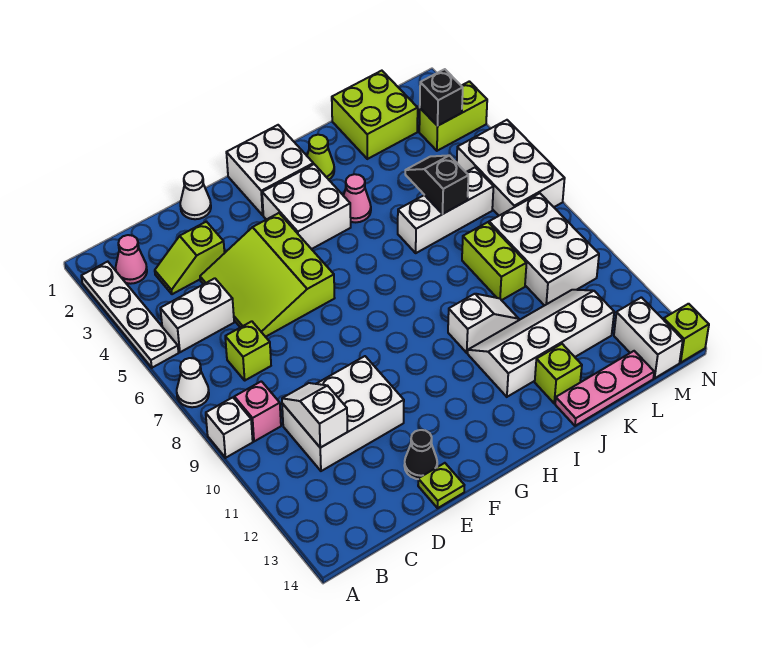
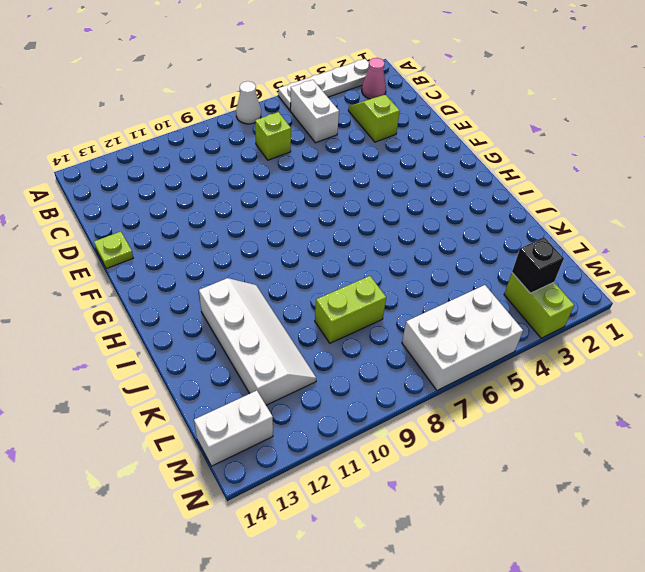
none -> white brick A9 level 1
none -> pink brick B9 level 1
none -> white brick C10:E11 level 1
none -> lime slope D4:F6 level 1 top F

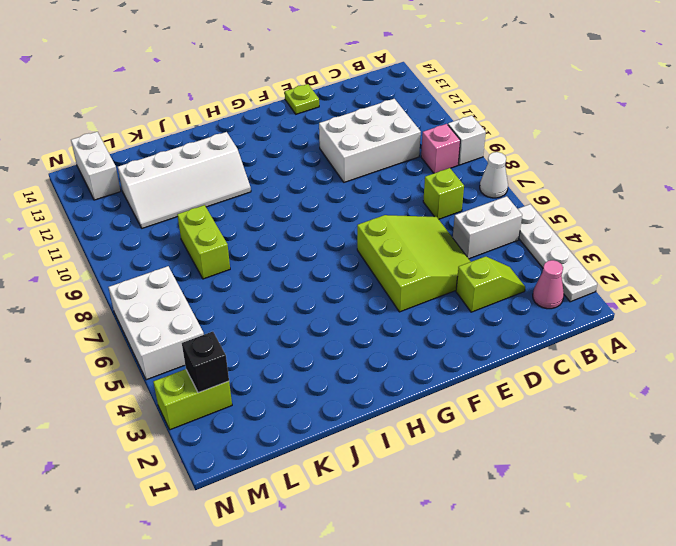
none -> white cone E1 level 1
none -> black cone E13 level 1
none -> white brick G1:H2 level 1
none -> white brick G3:H4 level 1

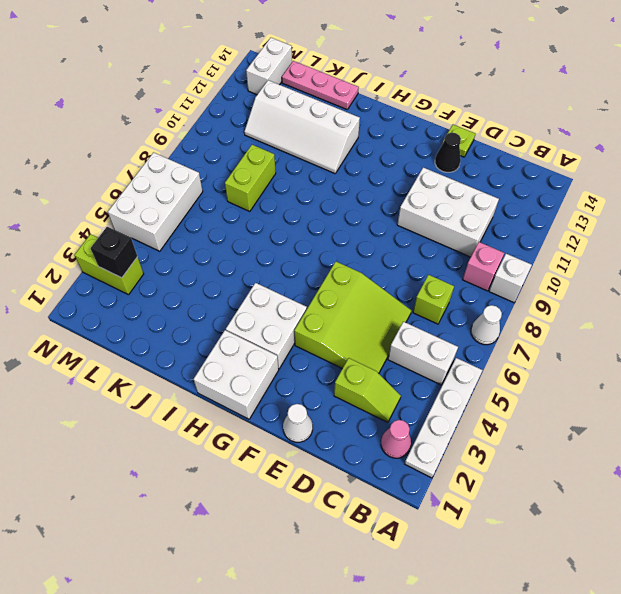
none -> lime cone I2 level 1
none -> pink cone I4 level 1
none -> white slope I10:J10 level 1 top I
none -> white brick J6:L6 level 1

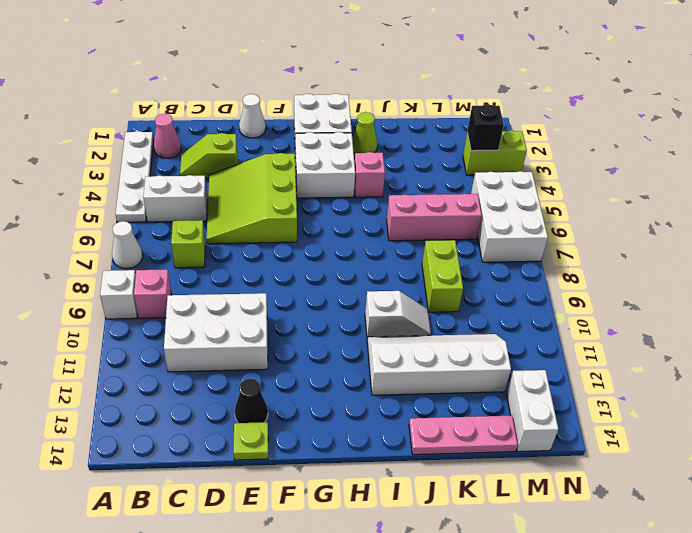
pink brick I4 level 1 -> pink cone I4 level 1
pink brick J6:L6 level 1 -> white brick J6:L6 level 1
none -> lime brick J13 level 1
none -> lime brick K1:L2 level 1
none -> white brick L8:M10 level 1
none -> lime brick N14 level 1

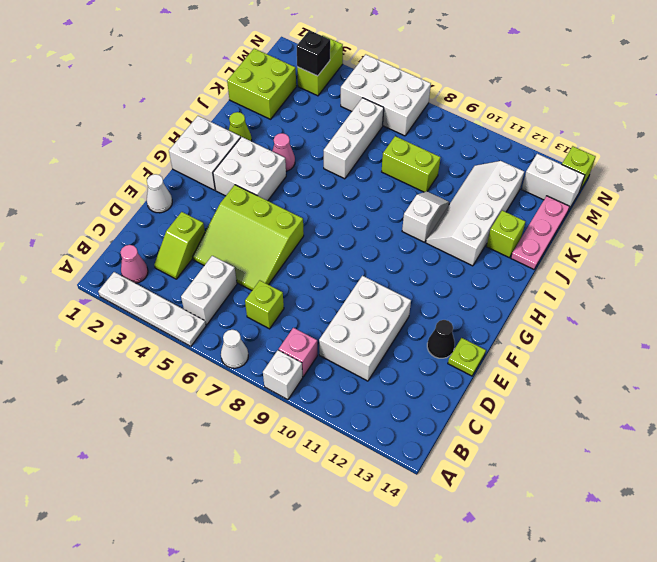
none -> white brick L8:M10 level 1
none -> white slope C10:C11 level 2 top 11
none -> black slope K5:K6 level 2 top 6

